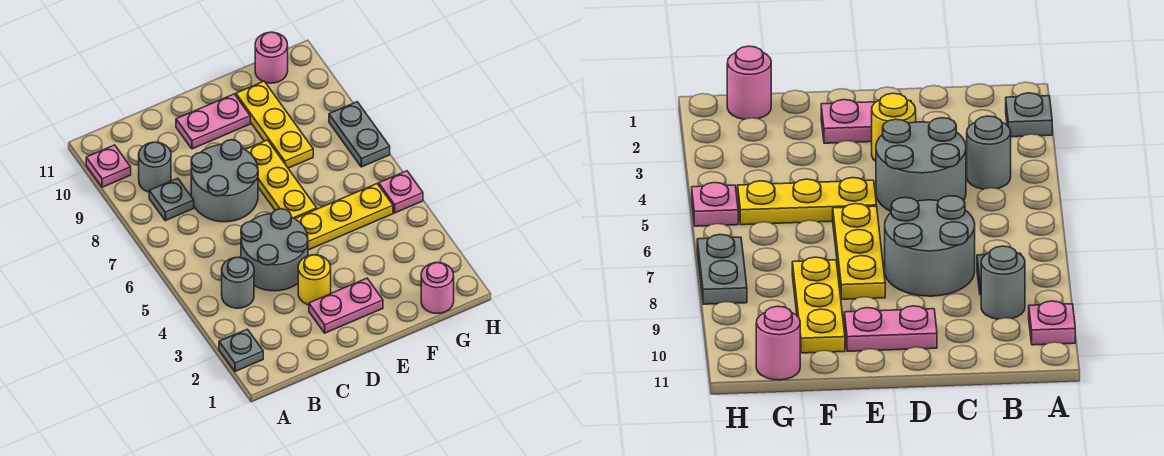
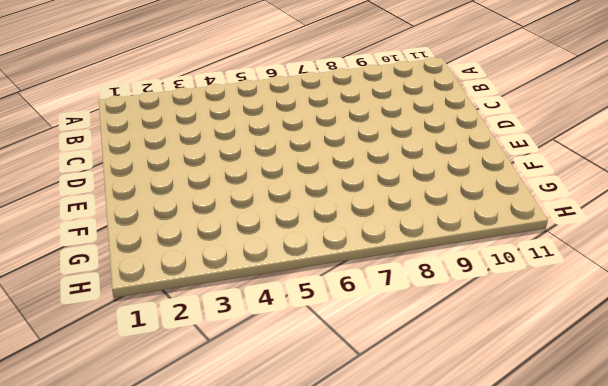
none -> grey plate A2 level 1
none -> pink plate A10 level 1
none -> grey round brick B4 level 1

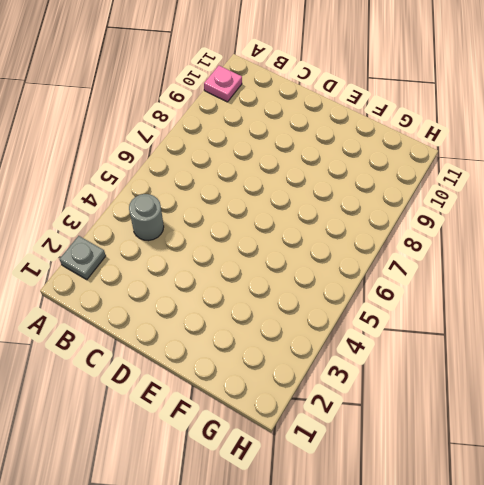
none -> grey plate B8 level 1
none -> grey round brick B9 level 1
none -> grey round brick C4:D5 level 1

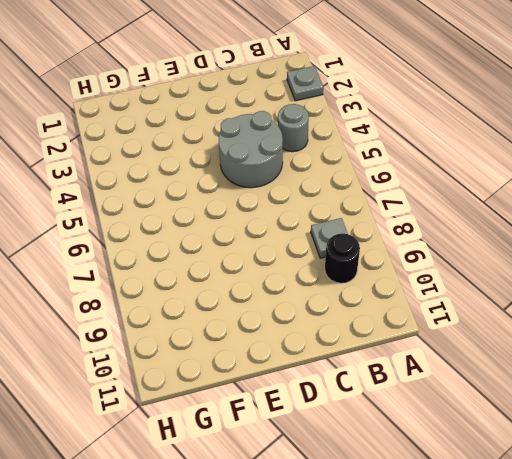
black round brick B9 level 1 -> grey round brick B9 level 1
none -> pink plate A10 level 1
none -> grey round brick C7:D8 level 1
none -> pink plate D2:E2 level 1

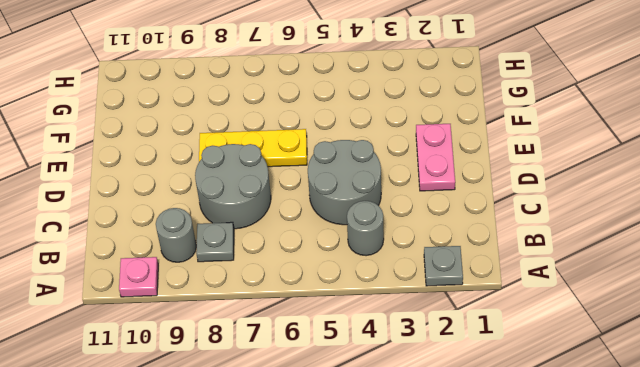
none -> yellow round brick D3 level 1
none -> pink plate D10:E10 level 1
none -> yellow plate E5:G5 level 1

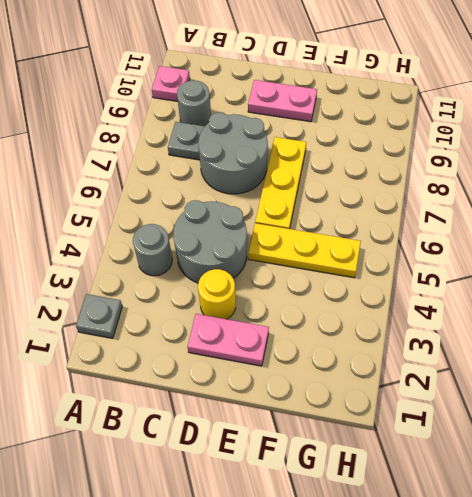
none -> yellow plate F8:F10 level 1
none -> pink round brick G1 level 1
none -> pink round brick G11 level 1

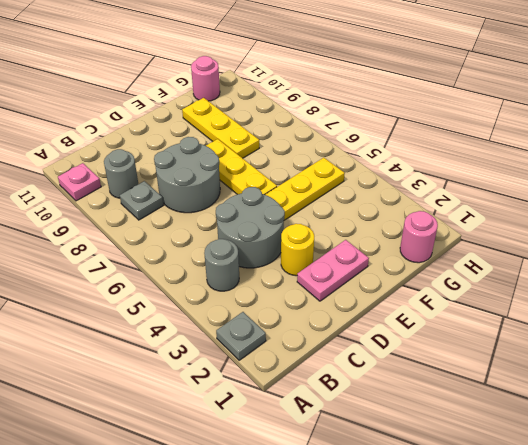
none -> pink plate D10:E10 level 1
none -> pink plate H5 level 1
none -> grey plate H7:H8 level 1

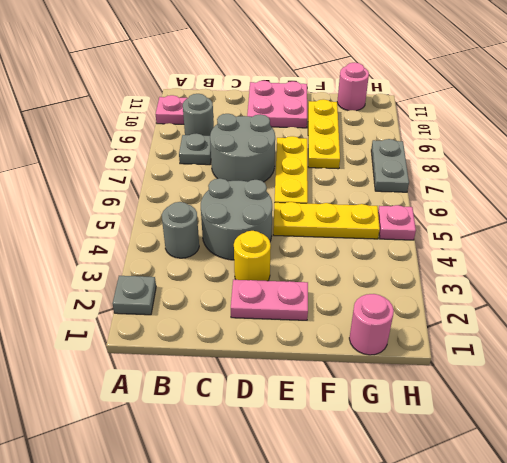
pink plate D10:E11 level 1 -> pink plate D10:E10 level 1

